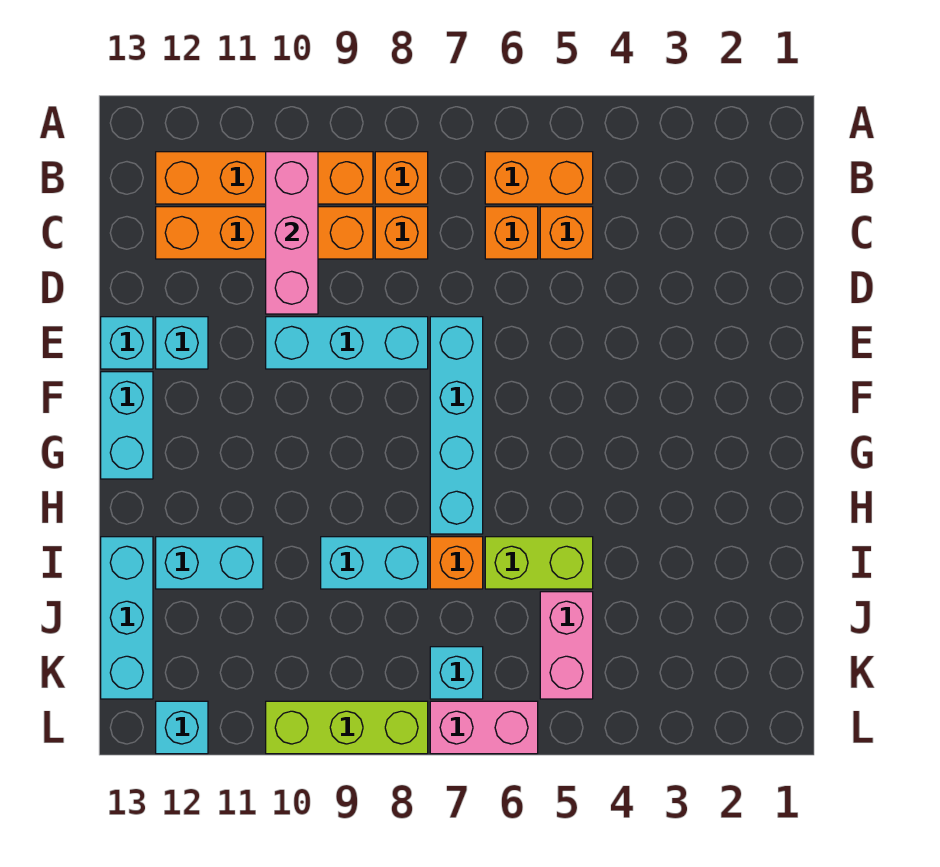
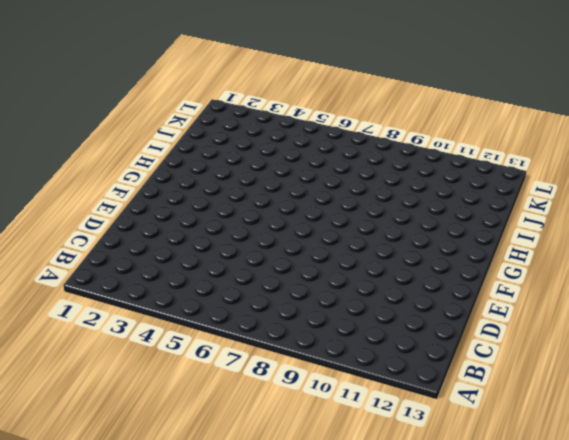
none -> orange brick B5:B6 level 1
none -> orange brick B8 level 1
none -> orange brick B9:B12 level 1

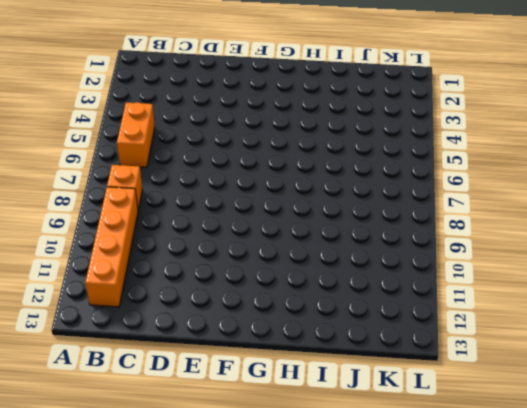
none -> orange brick C5 level 1
none -> orange brick C6 level 1
none -> orange brick C8 level 1

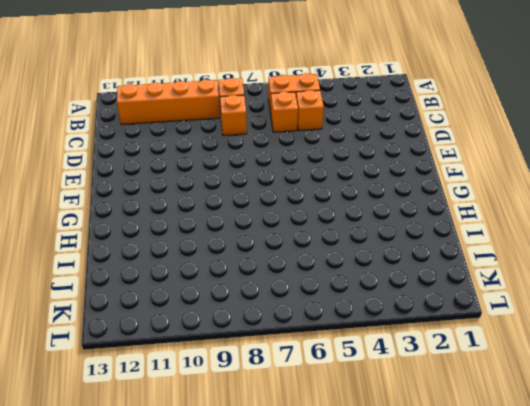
none -> orange brick C9:C12 level 1
none -> cyan brick E7:H7 level 1
none -> cyan brick E8:E10 level 1

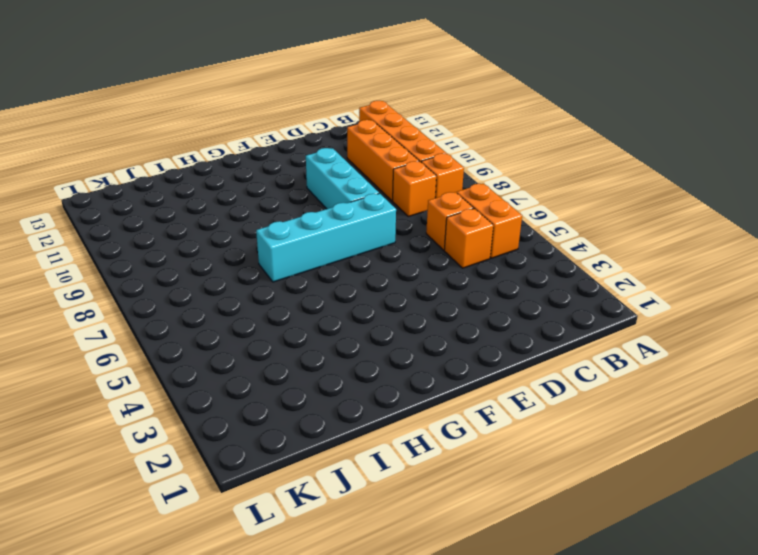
orange brick C9:C11 level 1 -> orange brick C9:C12 level 1
none -> cyan brick E12 level 1
none -> cyan brick E13 level 1
none -> cyan brick F13:G13 level 1

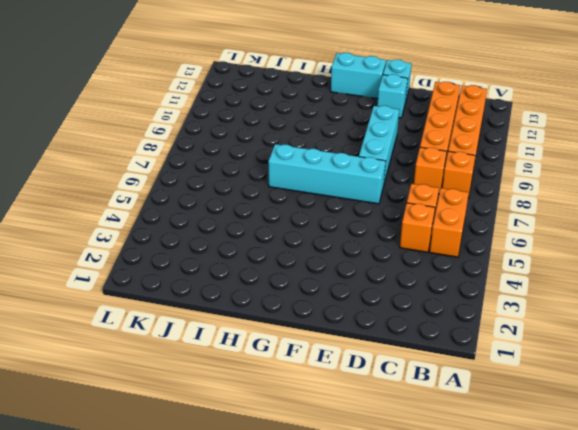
none -> lime brick I5:I6 level 1
none -> orange brick I7 level 1
none -> cyan brick I8:I9 level 1

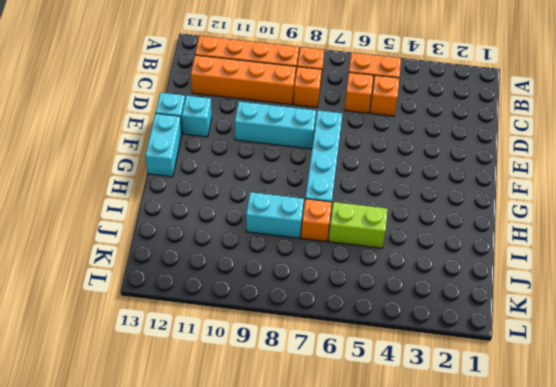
none -> cyan brick I11:I12 level 1
none -> cyan brick I13:K13 level 1
none -> pink brick J5:K5 level 1

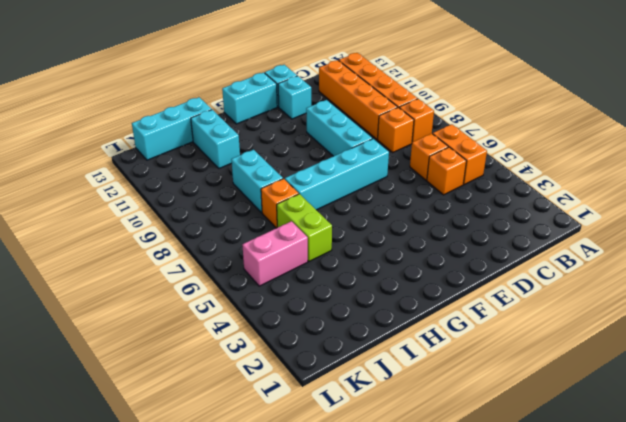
none -> cyan brick K7 level 1
none -> pink brick L6:L7 level 1
none -> lime brick L8:L10 level 1

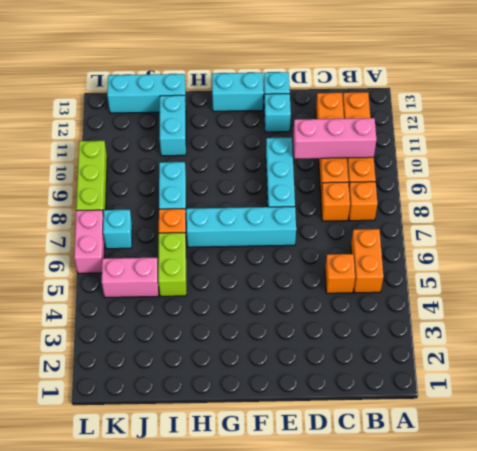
none -> orange brick C6 level 1
none -> cyan brick L12 level 1

